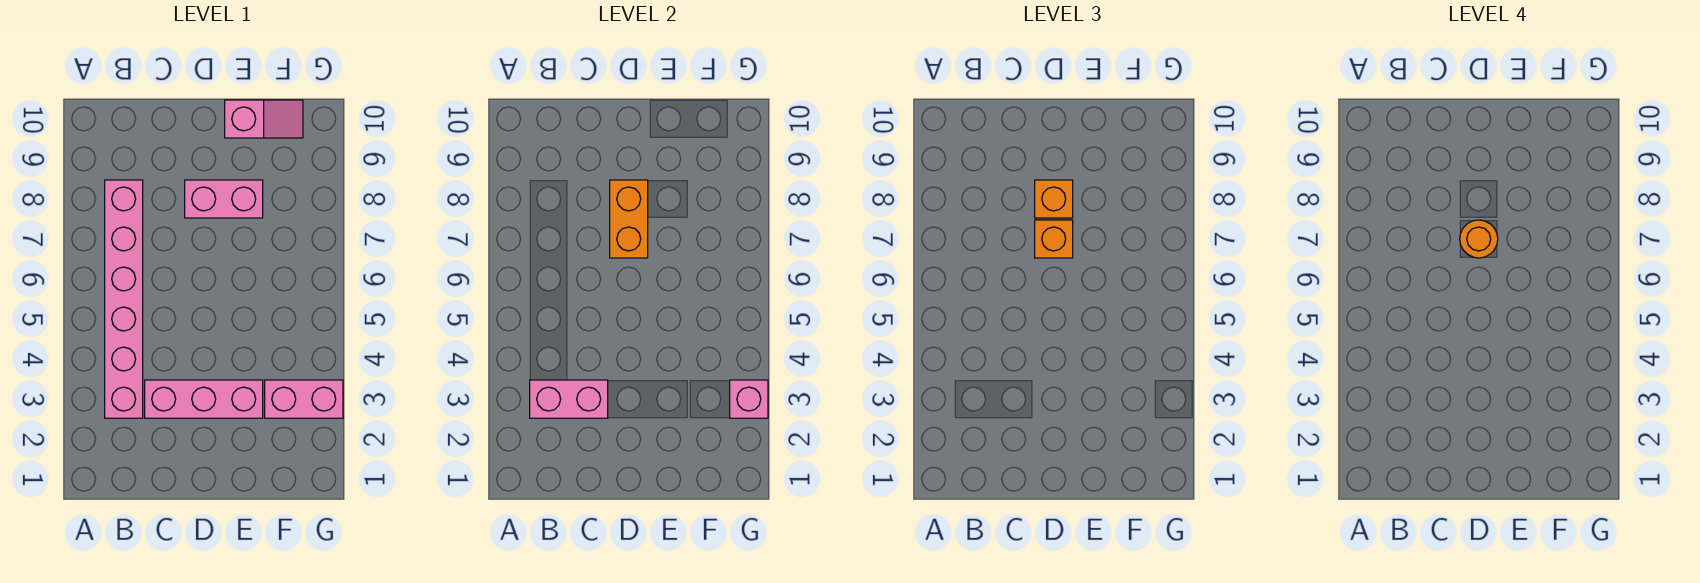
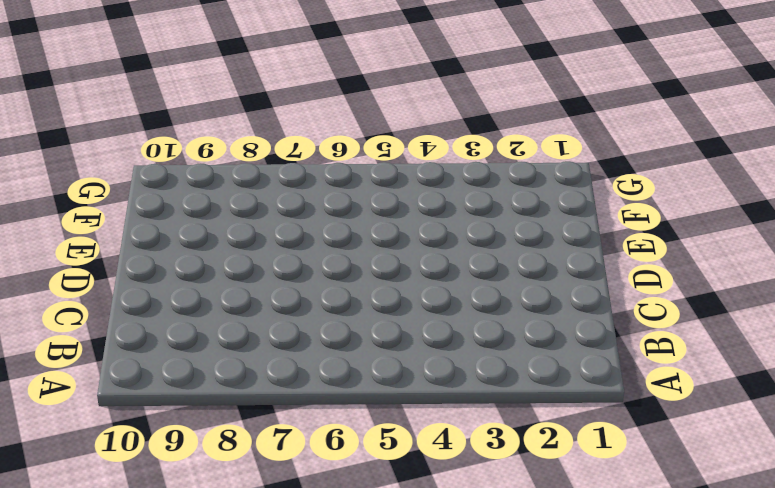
none -> pink brick B3:B8 level 1
none -> pink brick C3:E3 level 1

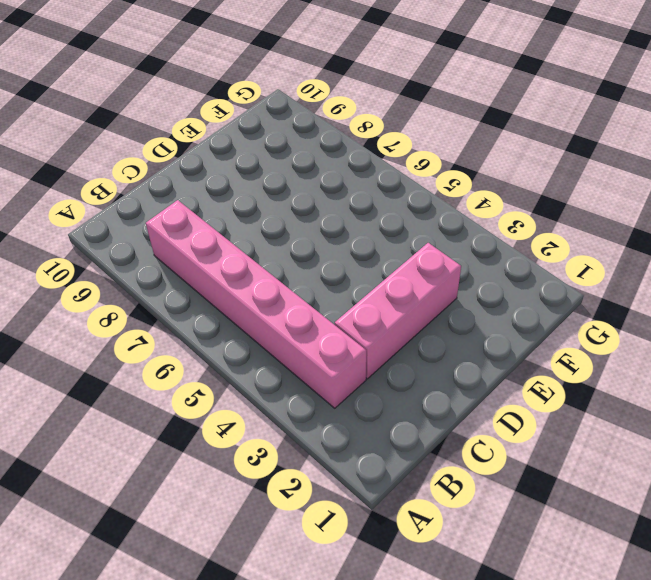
none -> pink brick D8:E8 level 1
none -> pink slope E10:F10 level 1 top E

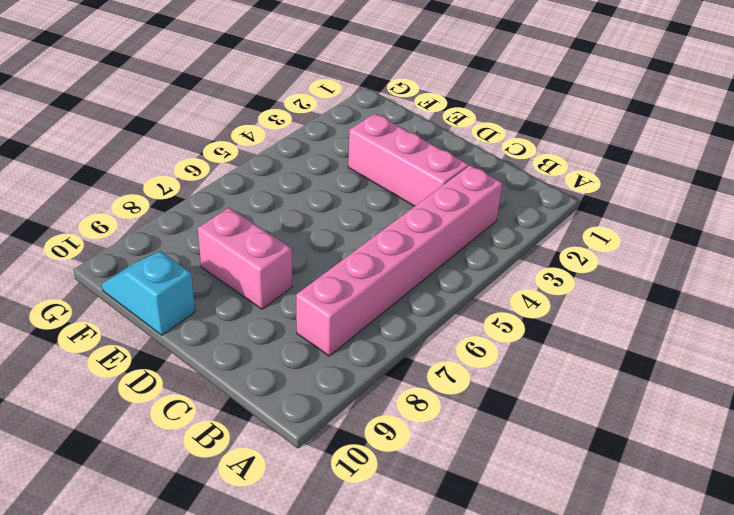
cyan slope E10:F10 level 1 top E -> pink slope E10:F10 level 1 top E
none -> pink brick F3:G3 level 1
none -> pink brick B3:C3 level 2

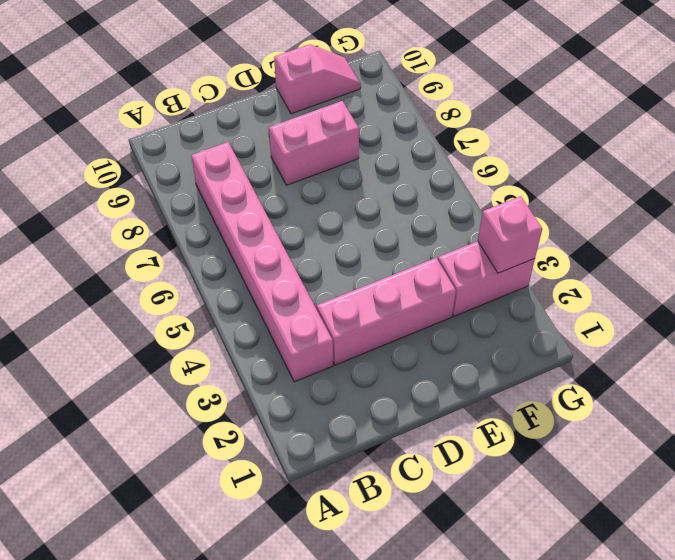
none -> pink brick B3:C3 level 2
none -> orange brick D7:D8 level 2

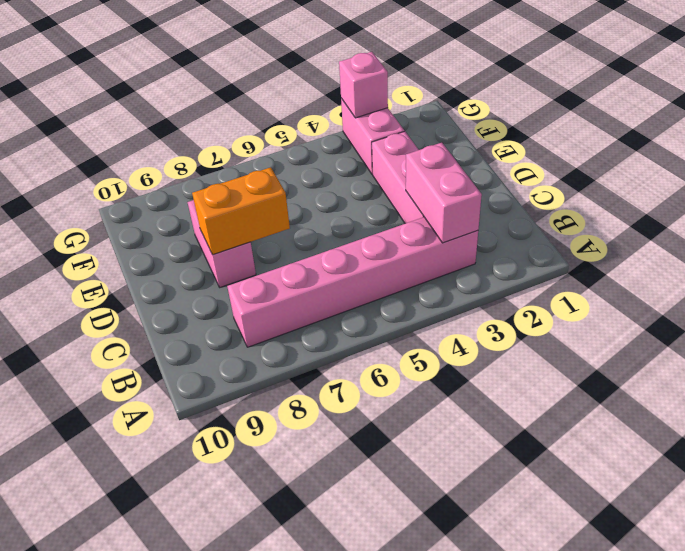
none -> pink slope E10:F10 level 1 top E
none -> orange brick D7 level 3

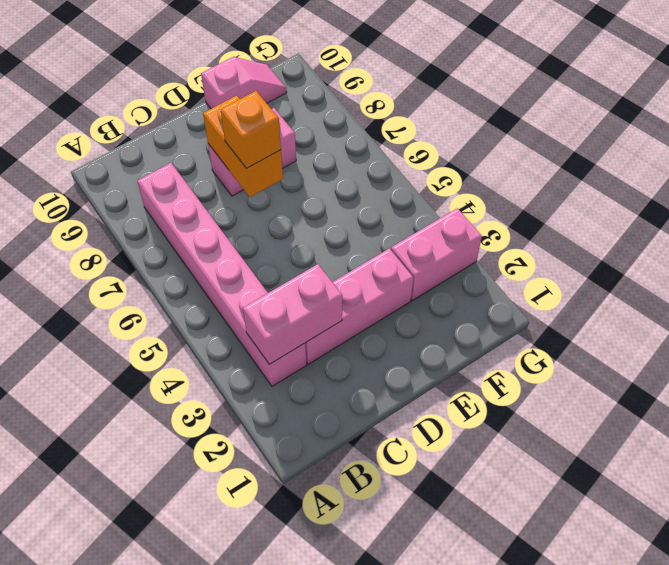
none -> pink brick G3 level 2
none -> orange brick D8 level 3

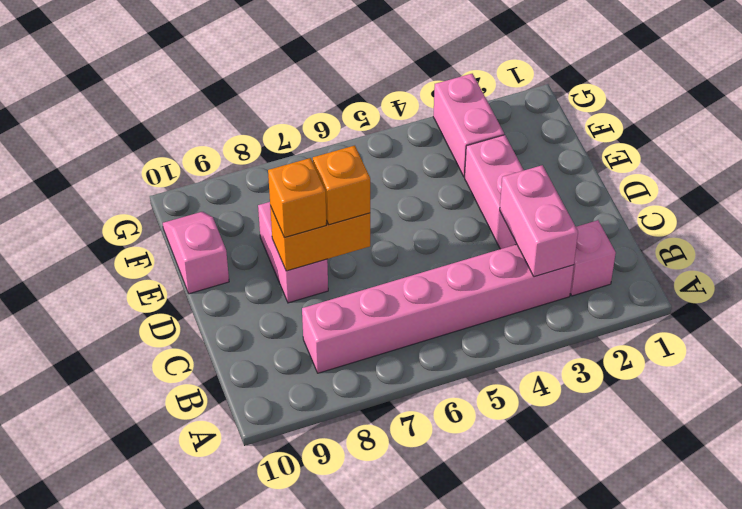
pink brick B2 level 1 -> pink brick G3 level 2
none -> orange round brick D7 level 4

